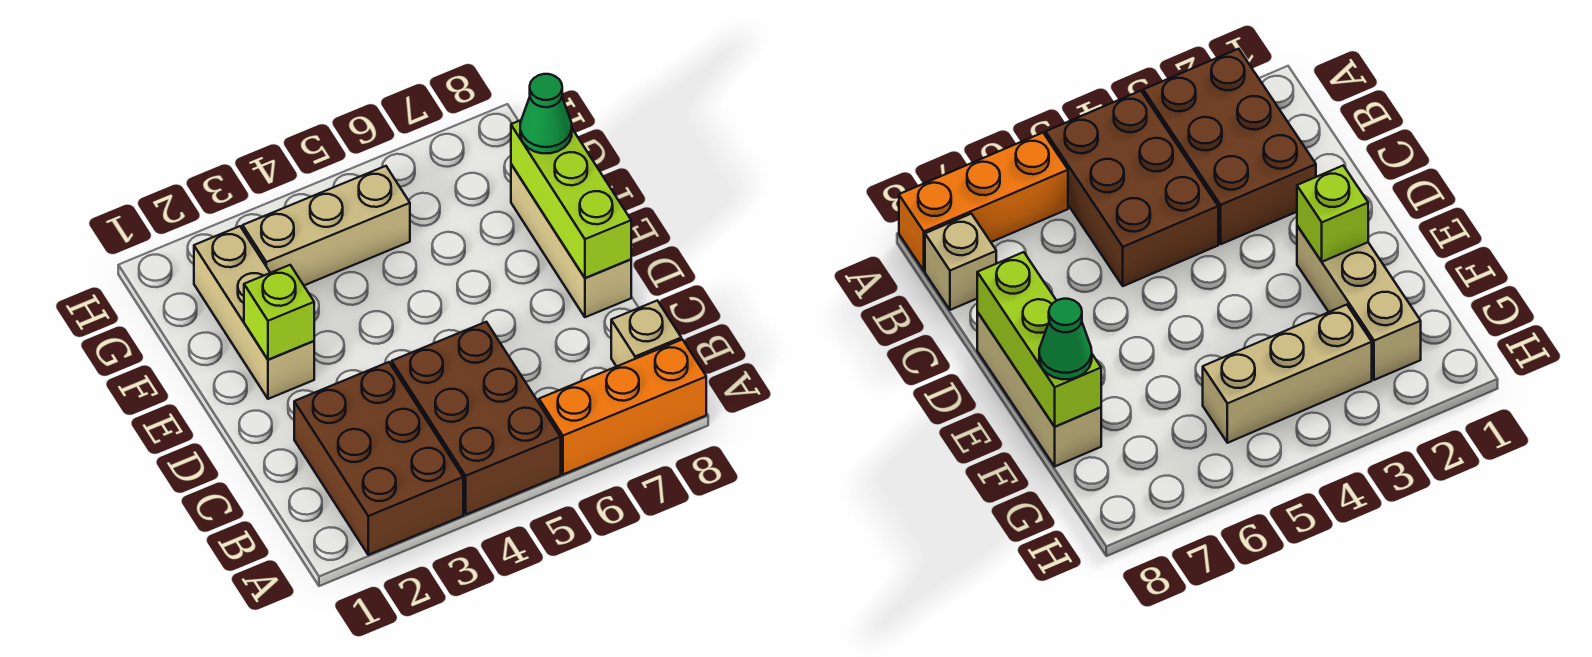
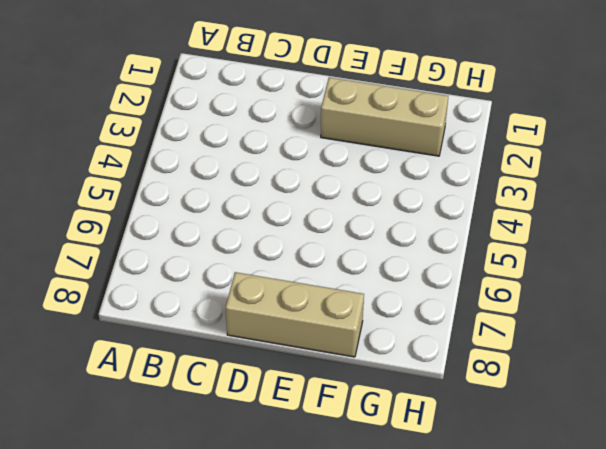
none -> brown brick A2:C3 level 1
none -> brown brick A4:C5 level 1

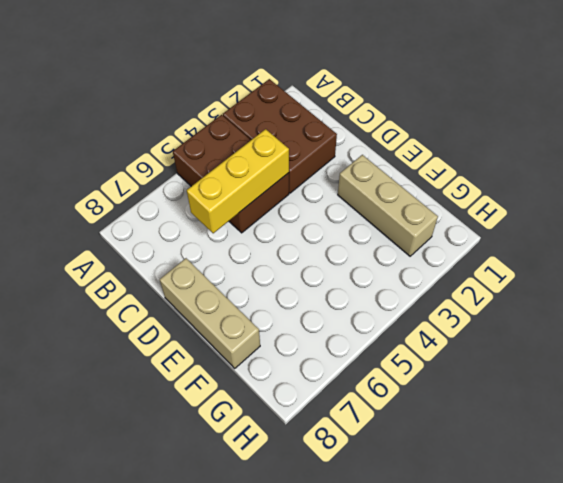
yellow brick C4:C6 level 2 -> none
none -> orange brick A6:A8 level 1
none -> tan brick B8 level 1

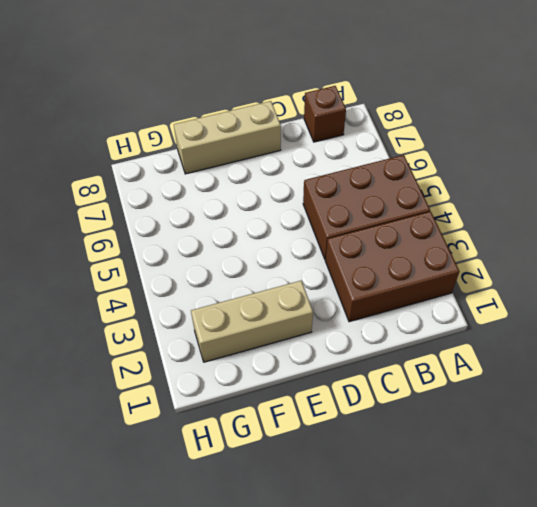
brown brick B8 level 1 -> tan brick B8 level 1
none -> orange brick A6:A8 level 1
none -> tan brick G3:G5 level 1

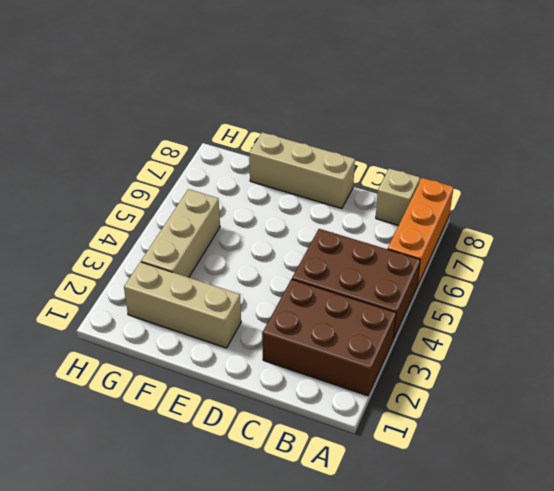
none -> lime brick D8:F8 level 2
none -> lime brick E2 level 2

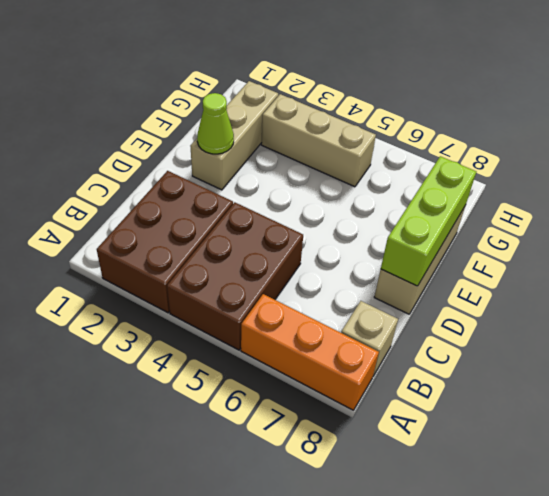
lime cone E2 level 2 -> lime brick E2 level 2
none -> green cone F8 level 3

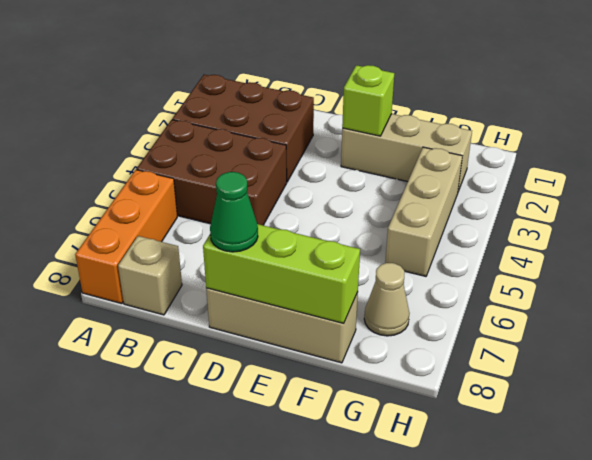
green cone D8 level 3 -> green cone F8 level 3
tan cone G7 level 1 -> none

